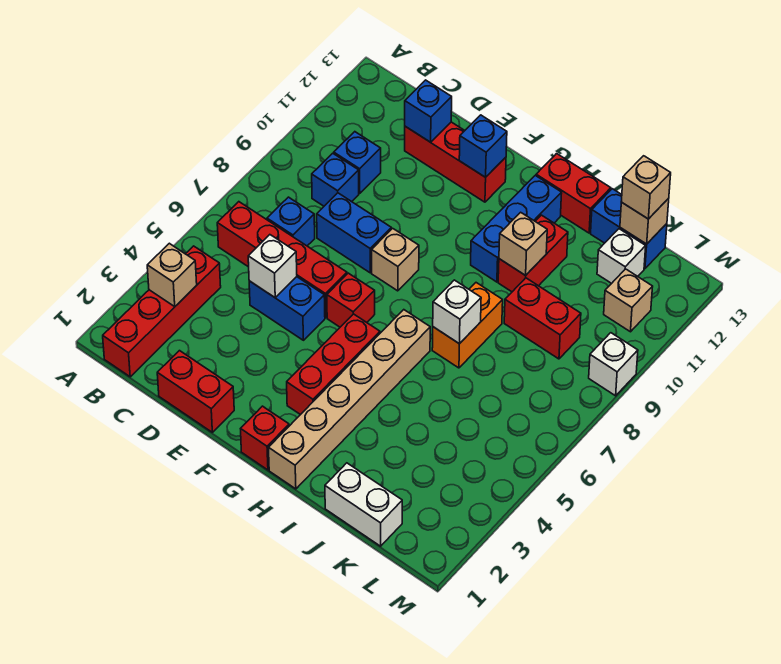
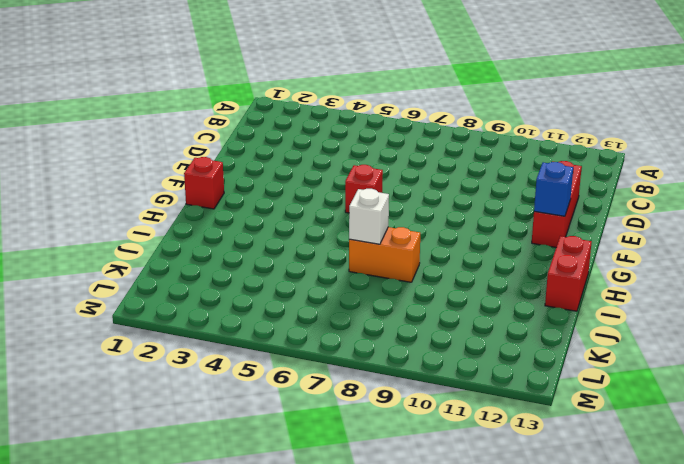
none -> red brick B1:B4 level 1
none -> red brick B6:E6 level 1
none -> blue brick C7 level 1
none -> blue brick C9 level 1

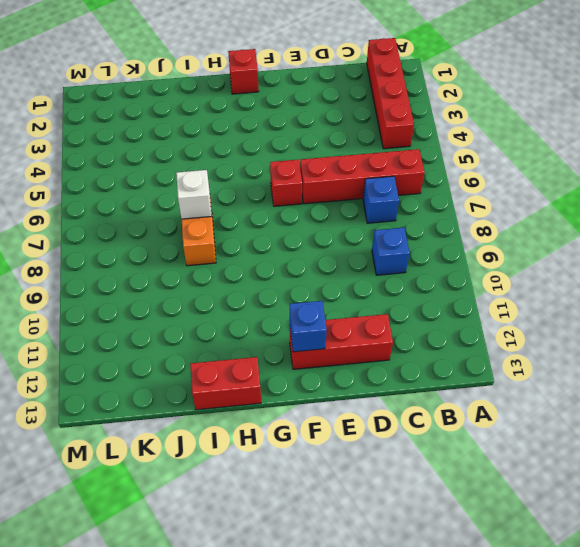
none -> blue brick C10 level 1
none -> red brick D1:E1 level 1
none -> blue brick D5:E5 level 1
none -> blue brick D8:E8 level 1

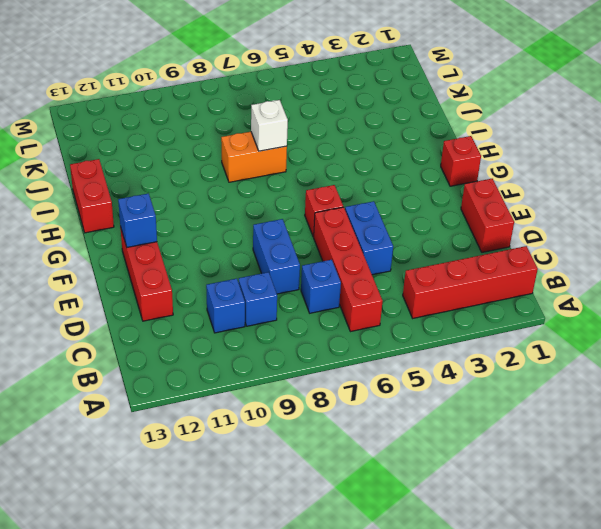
none -> tan brick F8 level 1
none -> red brick G3:G5 level 1
none -> tan brick H1:H6 level 1
none -> blue brick H10:H12 level 1

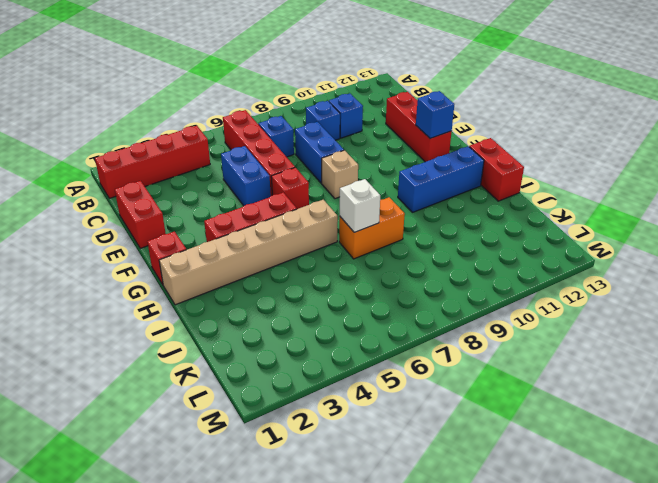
none -> red brick I10:I11 level 1
none -> white brick J1:K1 level 1
none -> red brick J9:K9 level 1
none -> blue brick J13:K13 level 1

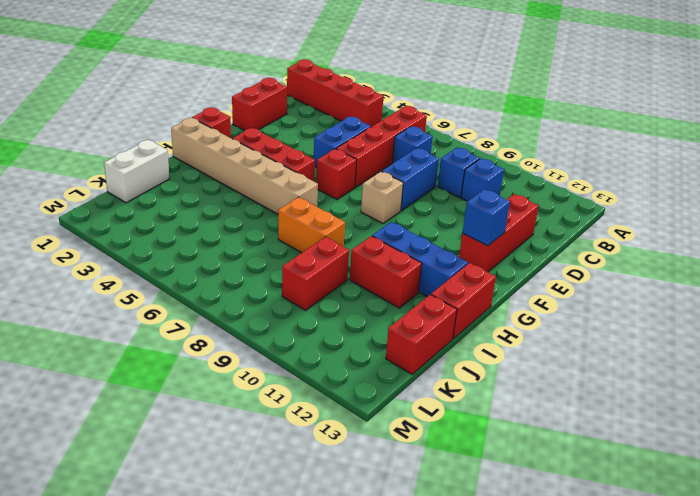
red brick J13:K13 level 1 -> blue brick J13:K13 level 1
none -> white brick K12 level 1
none -> tan brick L11 level 1
none -> white brick M9 level 1
none -> tan brick B3 level 2

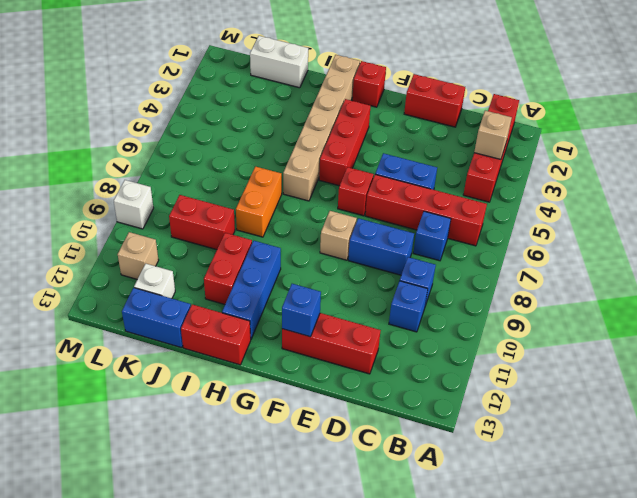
none -> white brick D5 level 2
none -> blue brick D12 level 2
none -> white brick I7 level 2
none -> tan brick I10 level 2

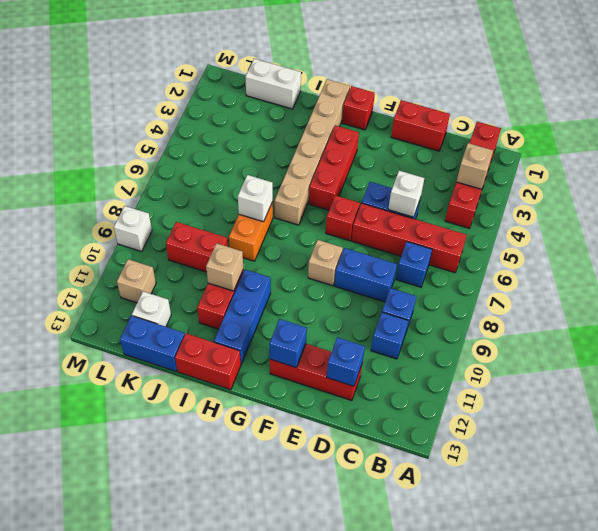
none -> tan brick K13 level 2
none -> tan brick K13 level 3

